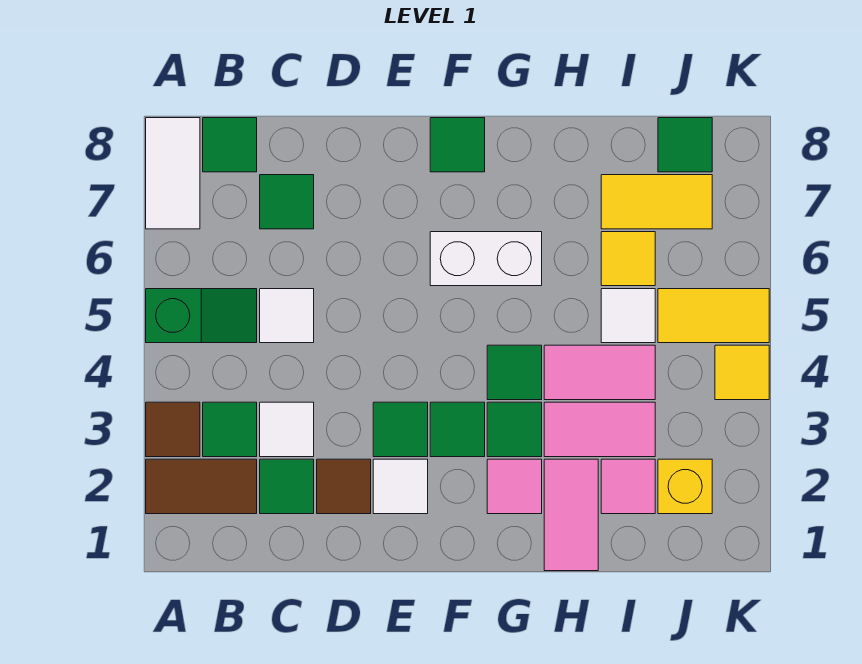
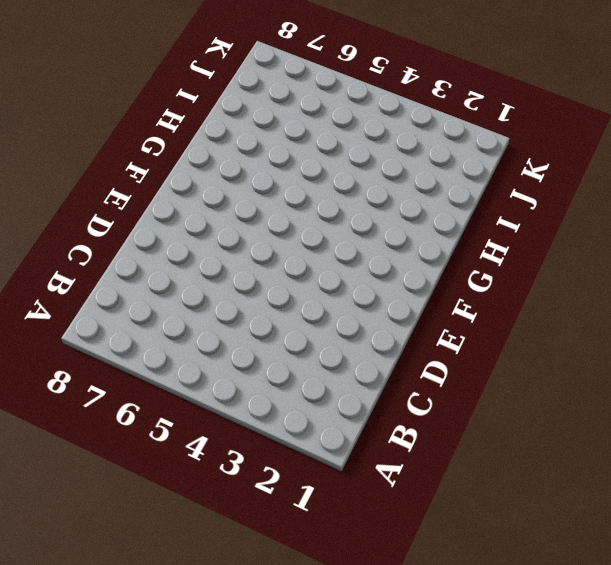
none -> brown tile A2:B2 level 1
none -> brown tile A3 level 1
none -> green slope A5:B5 level 1 top A
none -> white tile A7:A8 level 1

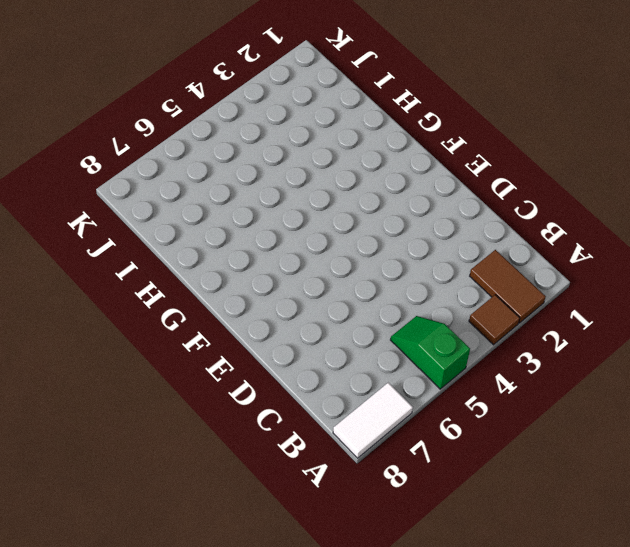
none -> green tile B3 level 1
none -> green tile B8 level 1
none -> green tile C2 level 1
none -> white tile C3 level 1

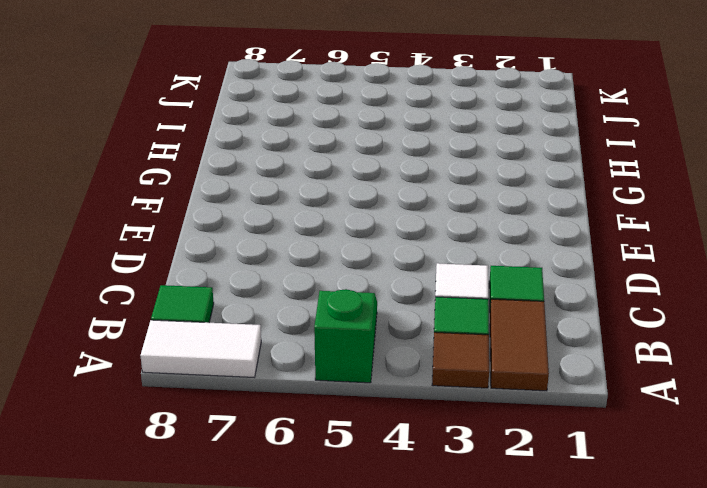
none -> white tile C5 level 1
none -> green tile C7 level 1
none -> brown tile D2 level 1
none -> white tile E2 level 1

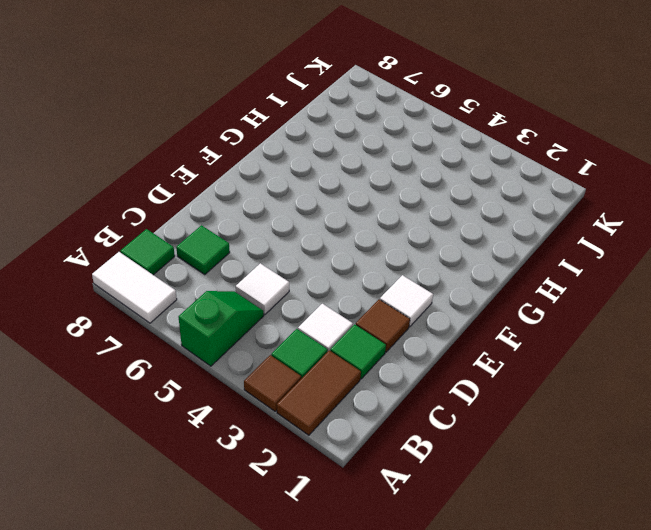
none -> green tile E3 level 1
none -> green tile F3 level 1
none -> white brick F6:G6 level 1
none -> green tile F8 level 1

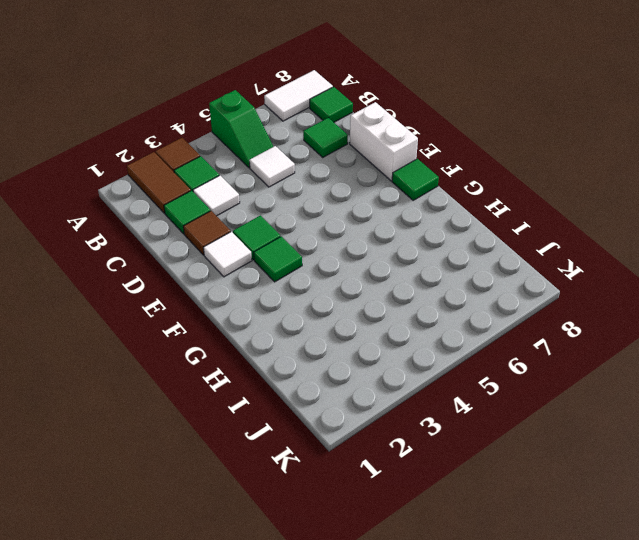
white brick D8:E8 level 1 -> white brick F6:G6 level 1
none -> pink tile G2 level 1
none -> green tile G3 level 1
none -> green tile G4 level 1
none -> pink tile H1:H2 level 1

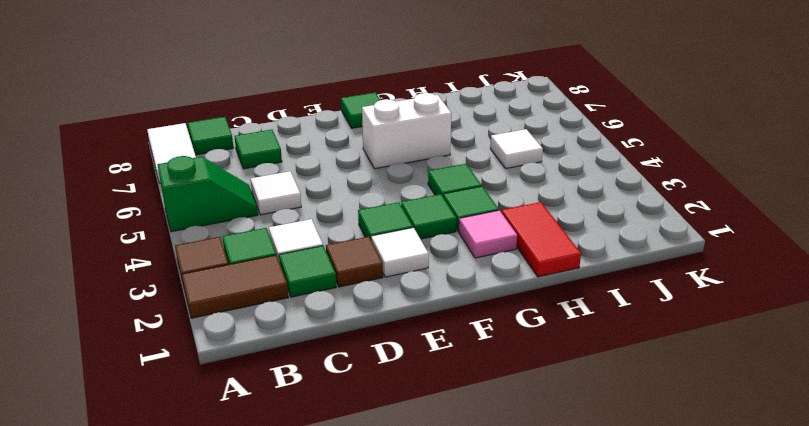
red tile H1:H2 level 1 -> pink tile H1:H2 level 1
none -> pink tile H3:I3 level 1
none -> pink tile H4:I4 level 1
none -> pink tile I2 level 1
none -> yellow tile I6 level 1

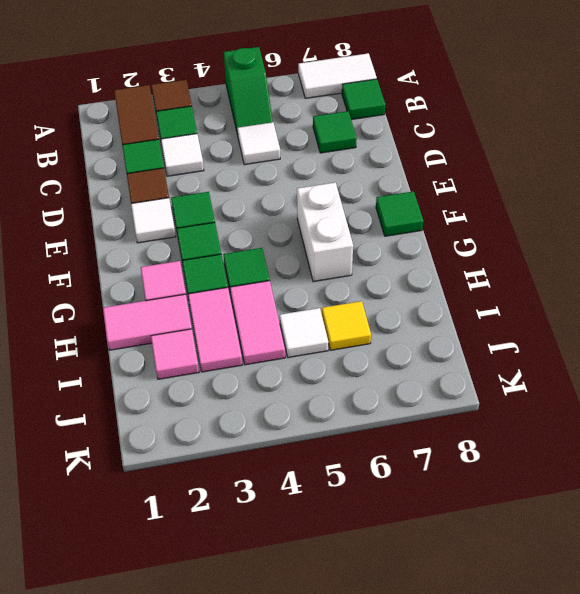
none -> yellow tile I7:J7 level 1
none -> yellow brick J2 level 1
none -> yellow tile J5:K5 level 1
none -> green tile J8 level 1

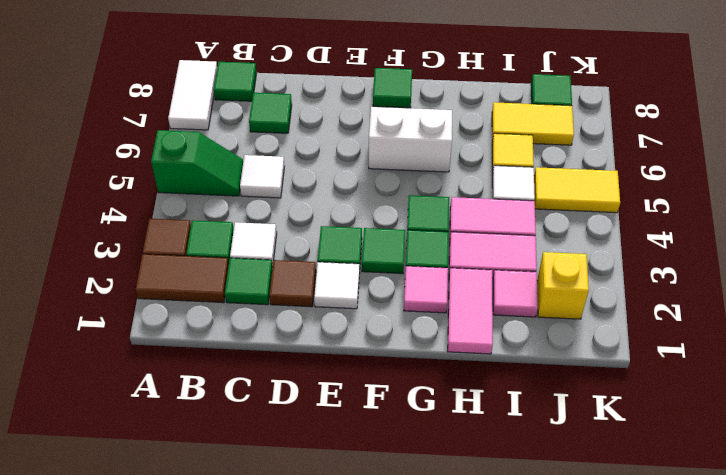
none -> yellow tile K4 level 1

